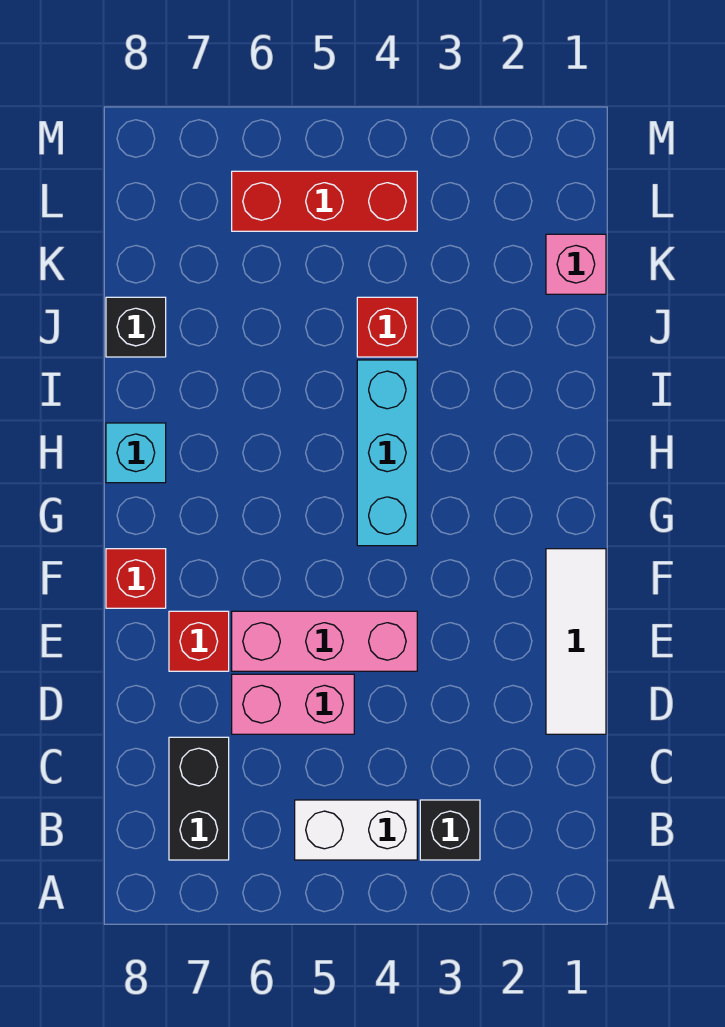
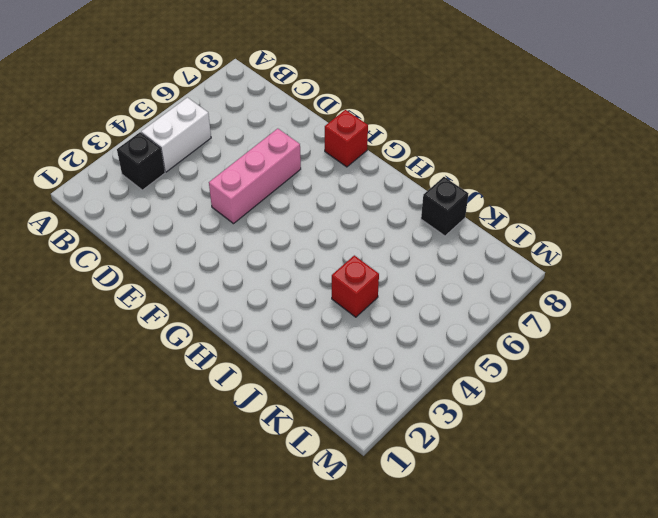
none -> black brick B7:C7 level 1
none -> white tile D1:F1 level 1
none -> pink brick D5:D6 level 1

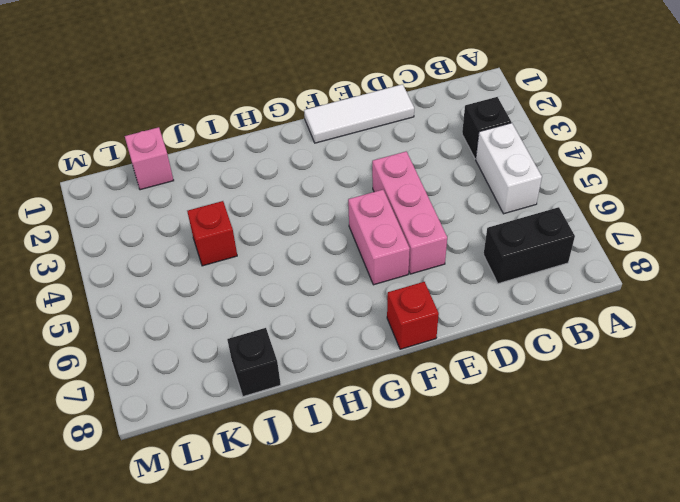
pink brick F5:F6 level 1 -> pink brick D5:D6 level 1
none -> red brick E7 level 1
none -> cyan brick G4:I4 level 1
none -> cyan brick H8 level 1

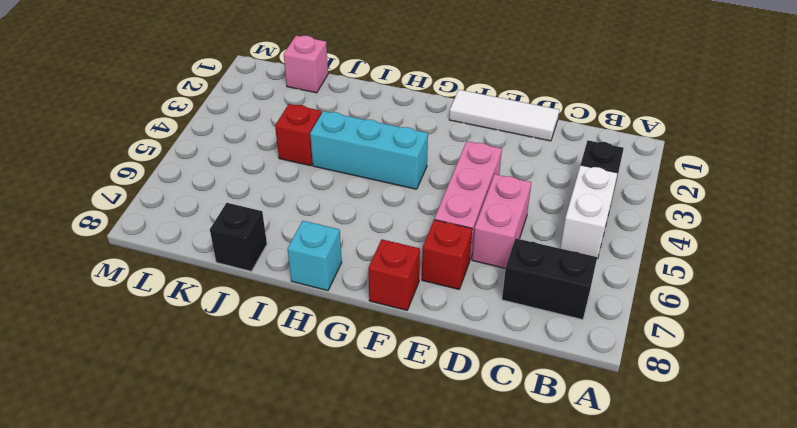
none -> red brick L4:L6 level 1

